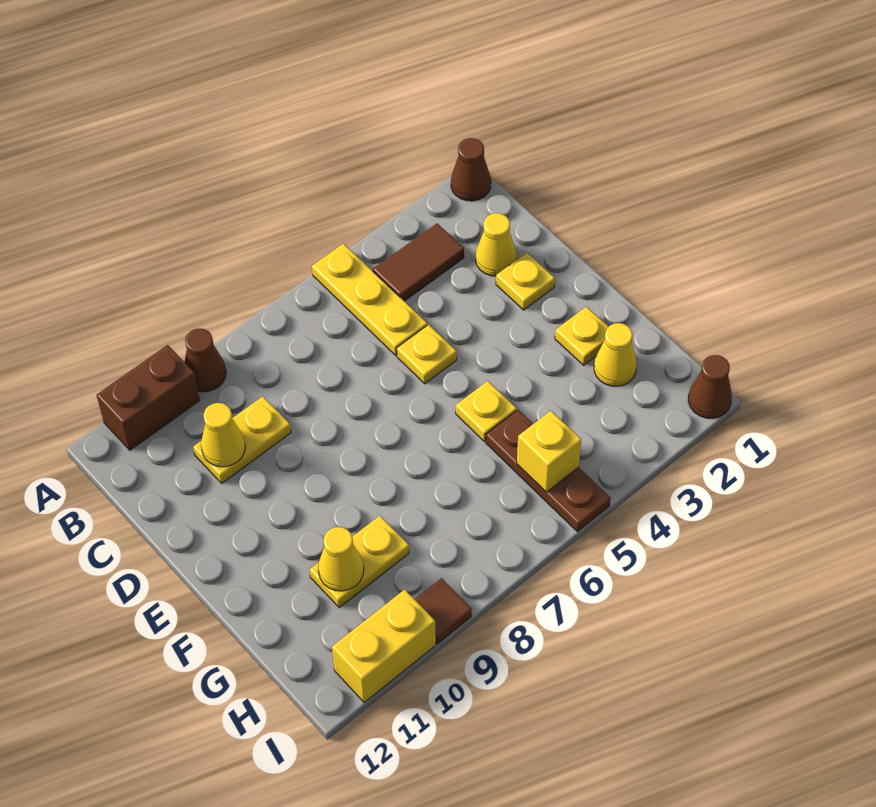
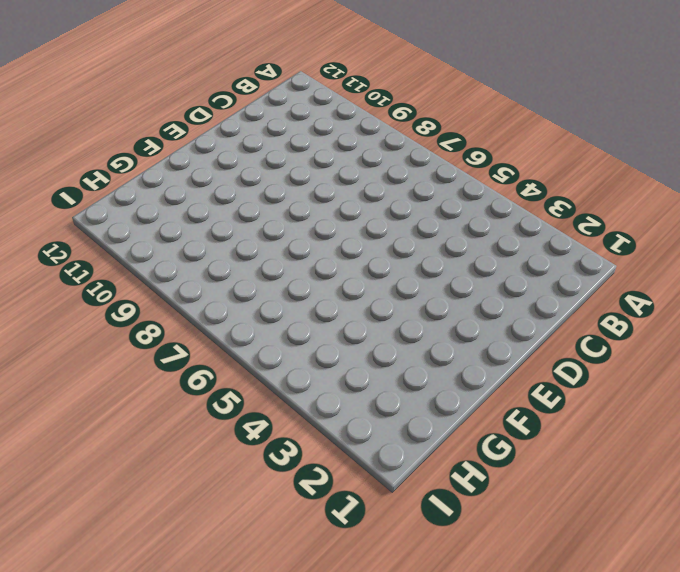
none -> brown cone A1 level 1
none -> yellow plate A5:C5 level 1
none -> brown cone A9 level 1

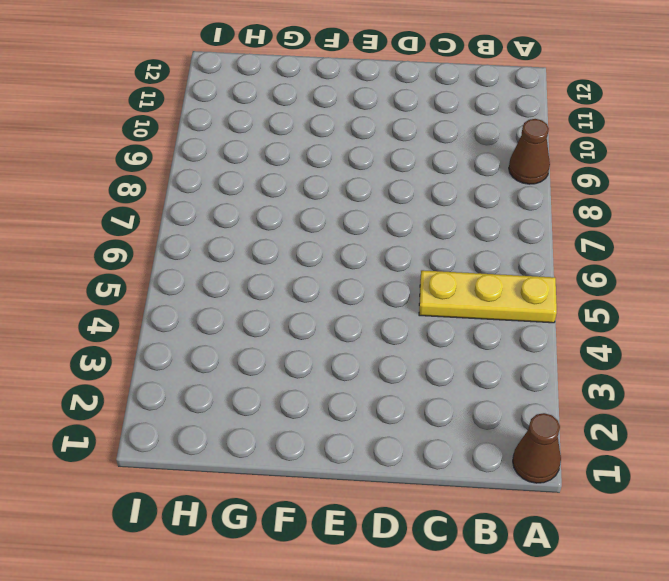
none -> brown brick A10:A11 level 1
none -> brown tile B3:B4 level 1
none -> yellow cone C2 level 1

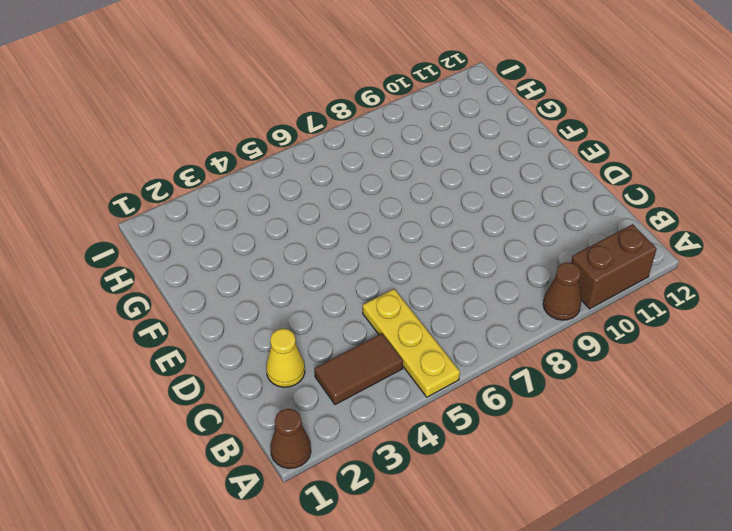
none -> yellow plate C9:C10 level 1
none -> yellow plate D2 level 1
none -> yellow plate D5 level 1

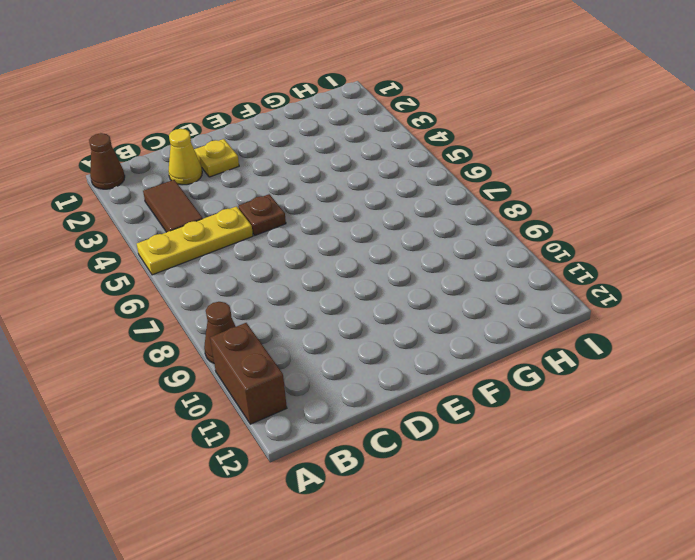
brown plate D5 level 1 -> yellow plate D5 level 1
none -> yellow plate C9:C10 level 1
none -> yellow plate F2 level 1
none -> yellow plate F5 level 1

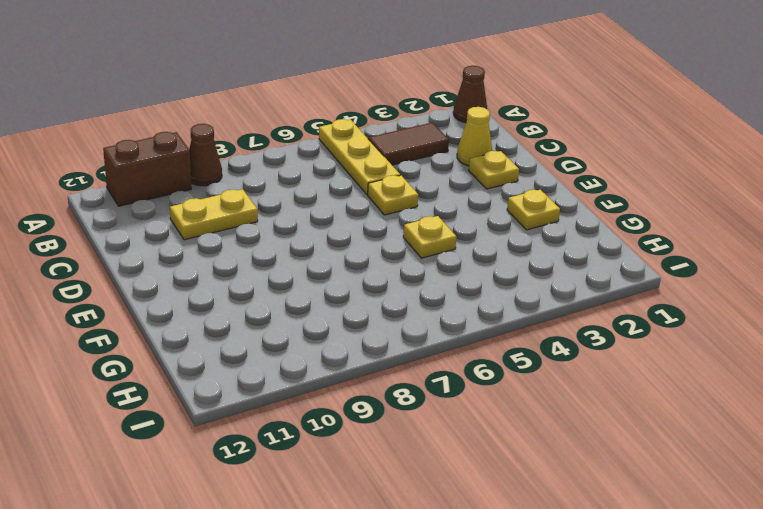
none -> yellow cone G2 level 1
none -> brown plate G5:I5 level 1
none -> yellow plate G9:G10 level 1

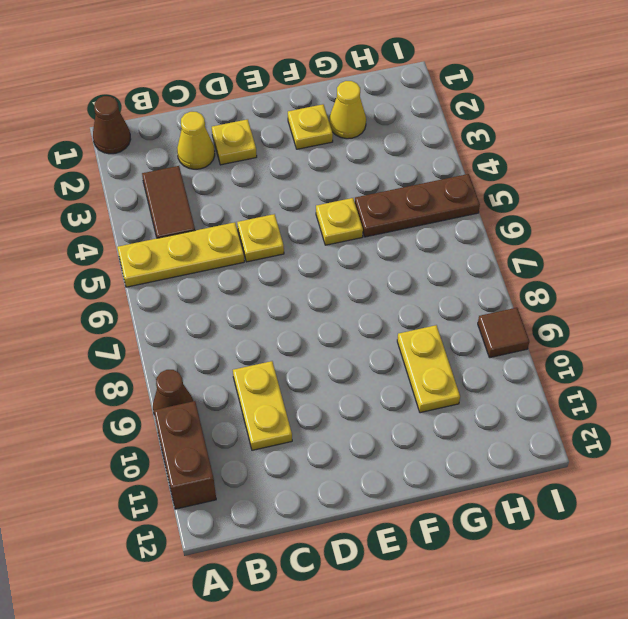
none -> brown cone I1 level 1
none -> yellow brick I10:I11 level 1
none -> yellow cone C10 level 2

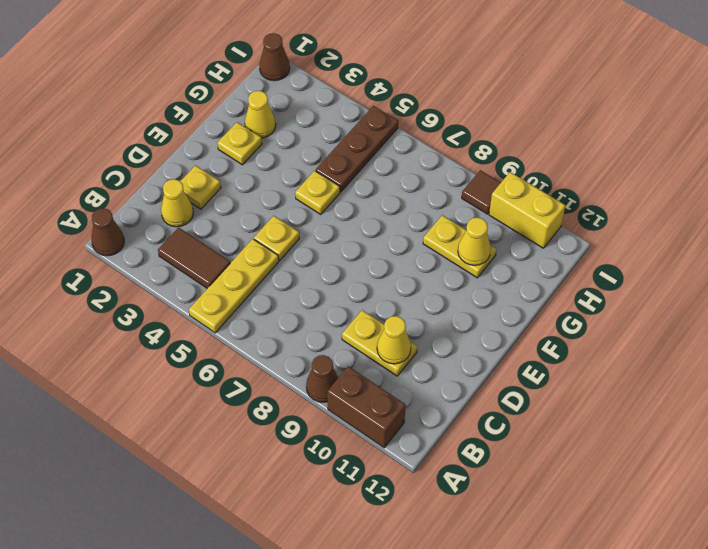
none -> yellow brick H5 level 2

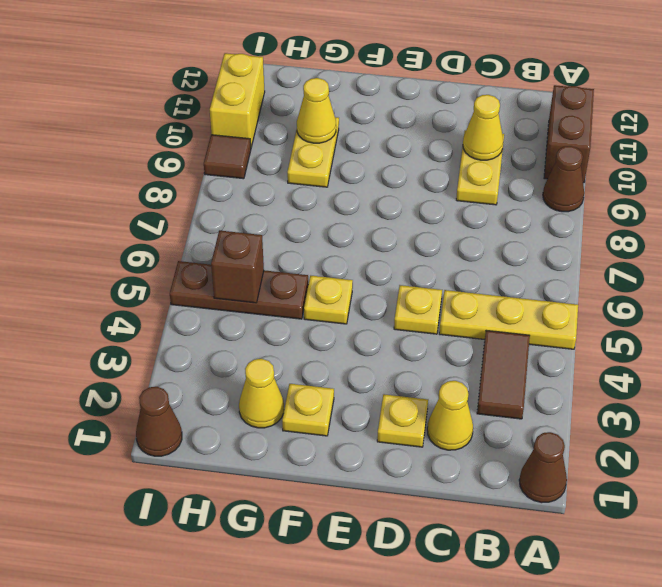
brown brick H5 level 2 -> yellow brick H5 level 2

